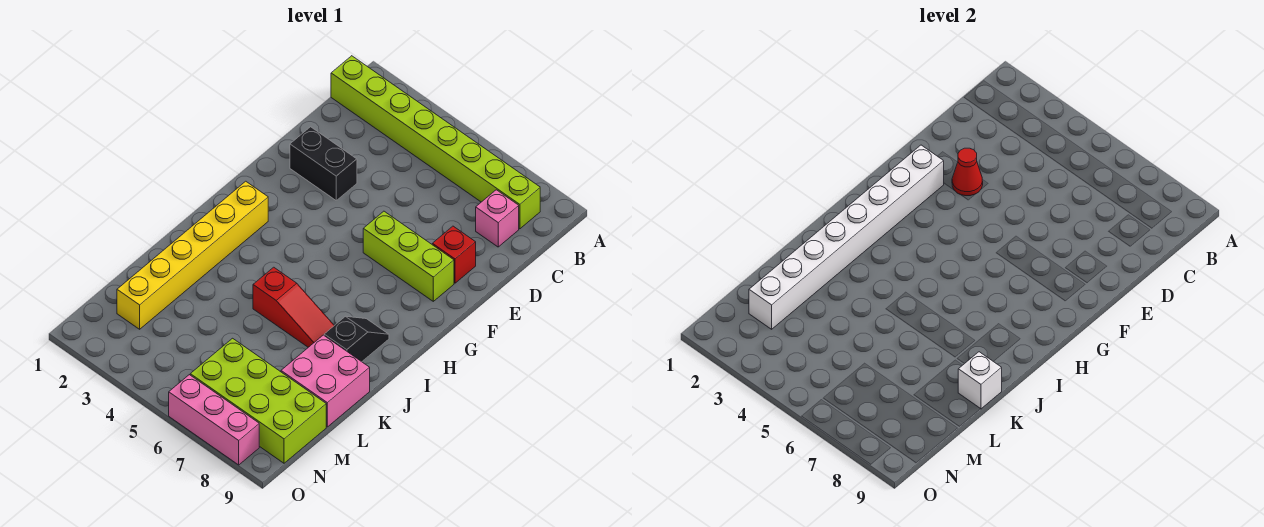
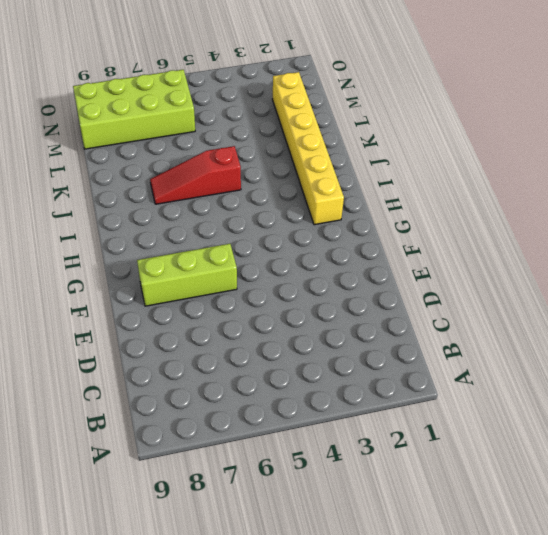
none -> lime brick B1:B8 level 1
none -> pink brick C8 level 1
none -> black brick E2:E3 level 1

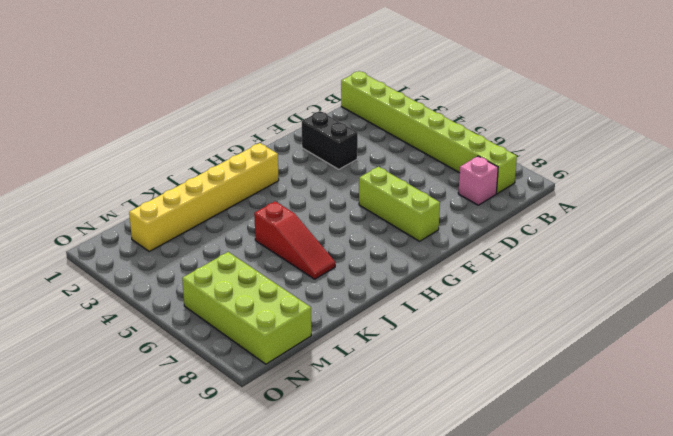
none -> red brick E8 level 1
none -> black slope I8:J8 level 1 top J
none -> pink brick K8:L9 level 1

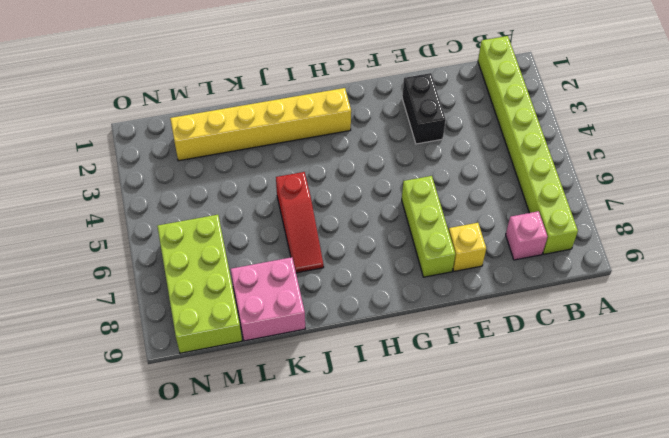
yellow brick E8 level 1 -> red brick E8 level 1
none -> black slope I8:J8 level 1 top J
none -> pink brick O6:O8 level 1
none -> red cone E3 level 2

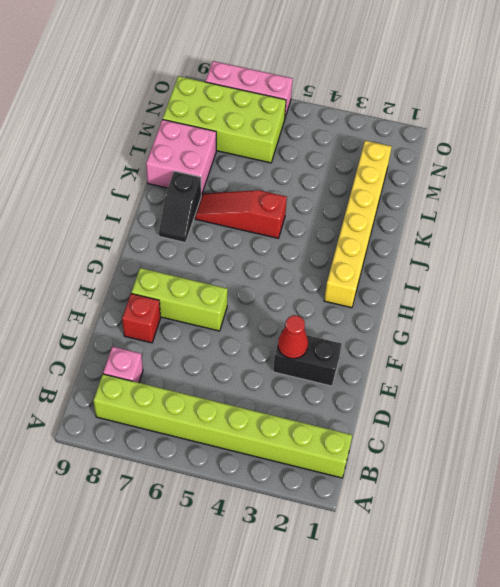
none -> white brick F2:M2 level 2
none -> white brick K9 level 2

